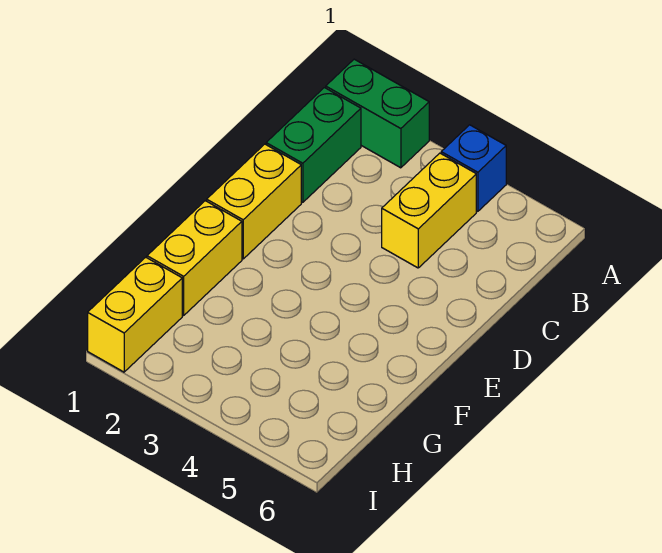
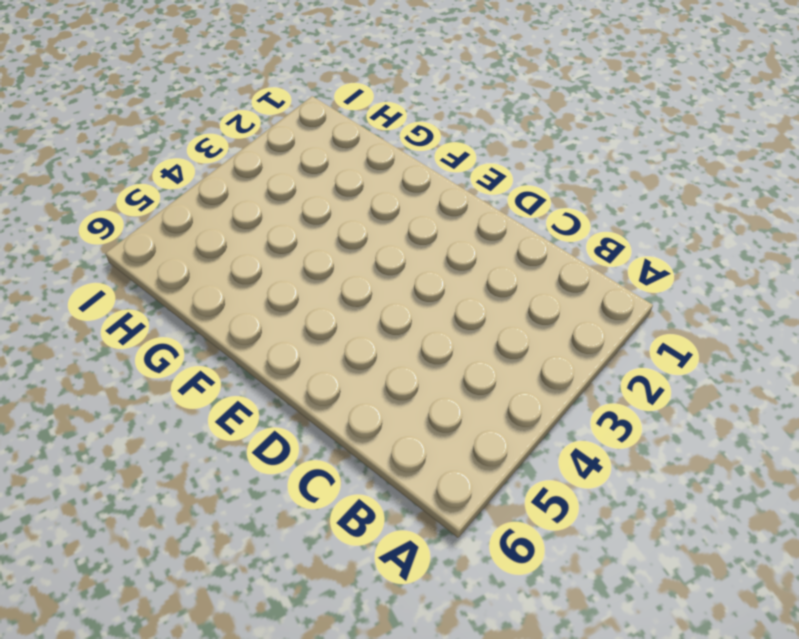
none -> green brick A1:A2 level 1
none -> blue brick A4 level 1

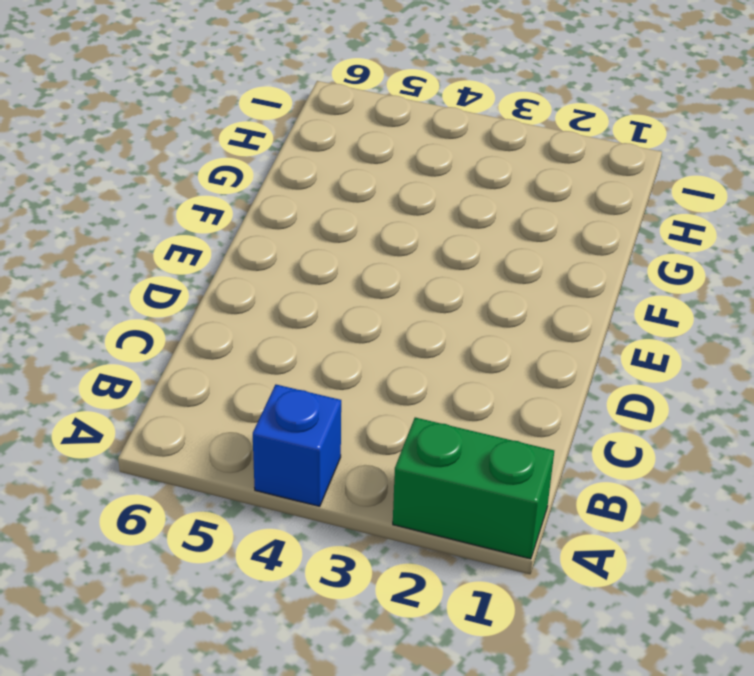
none -> green brick B1:C1 level 1
none -> yellow brick B4:C4 level 1

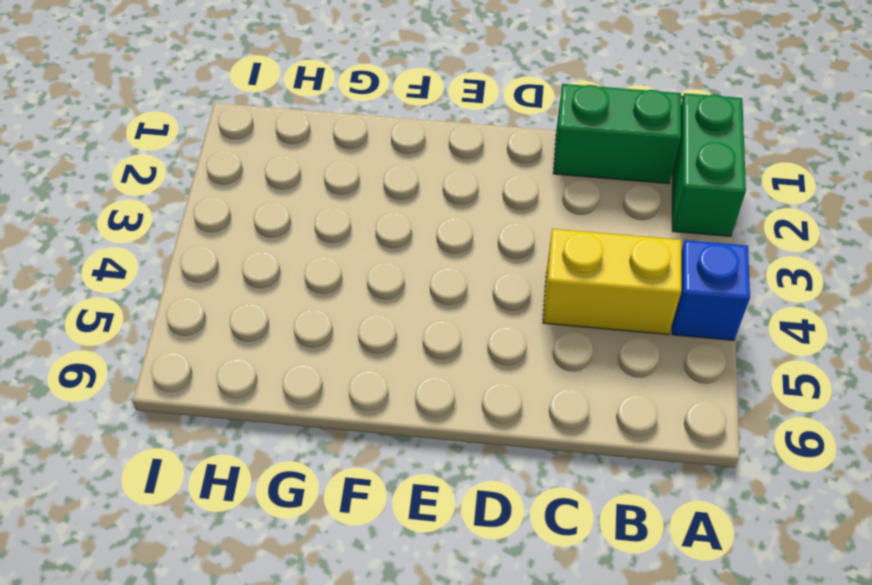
none -> yellow brick D1:E1 level 1
none -> yellow brick F1:G1 level 1

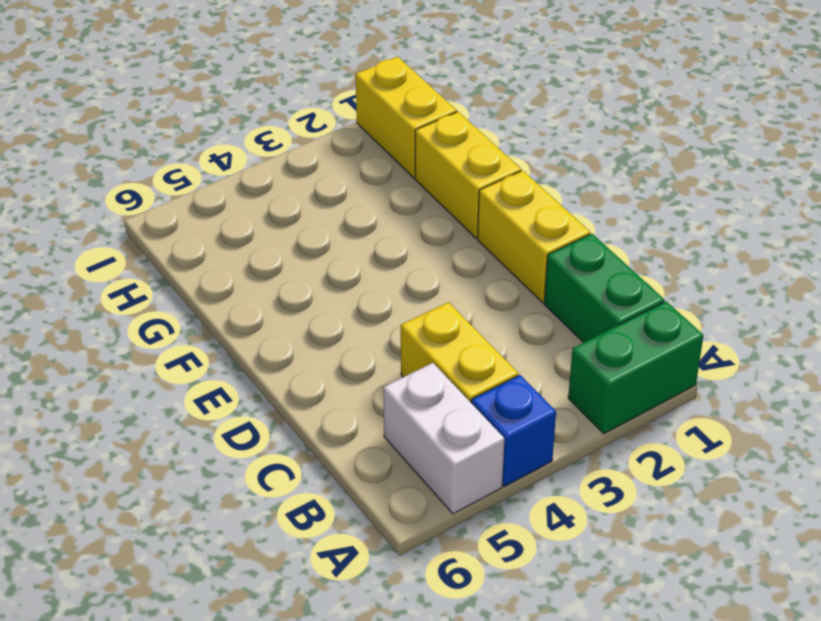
white brick A5:B5 level 1 -> none

